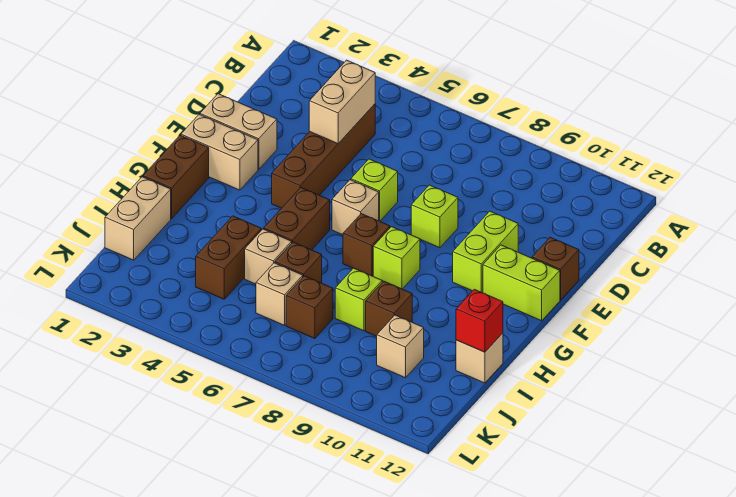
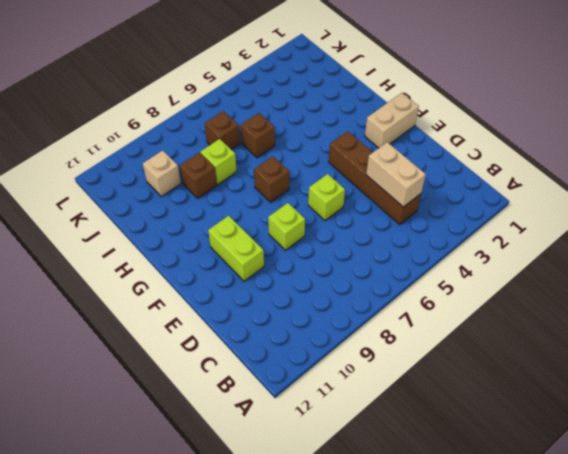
none -> tan brick E1:E2 level 1
none -> brown brick E12 level 1
none -> tan brick F6 level 1

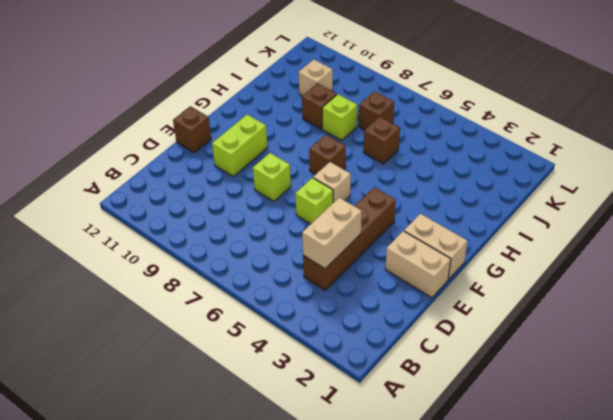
none -> lime brick F11:F12 level 1
none -> brown brick G1:H1 level 1
none -> brown brick G5:H5 level 1

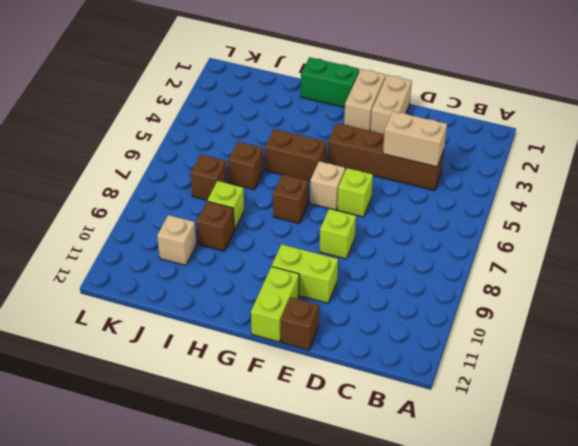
green brick G1:H1 level 1 -> brown brick G1:H1 level 1
none -> lime brick G8 level 1
none -> tan brick I1:J1 level 1
none -> brown brick I4:J4 level 1

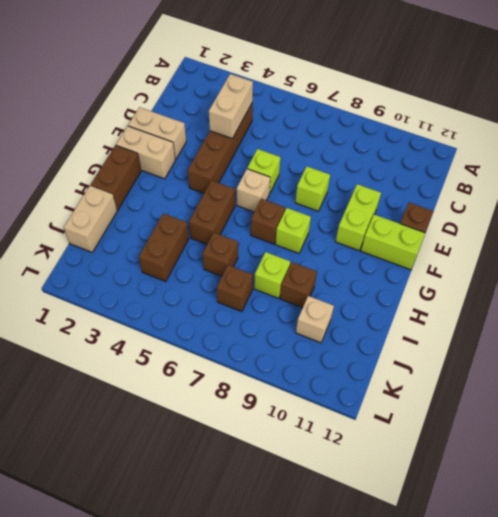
none -> tan brick I5 level 1
none -> tan brick I12 level 1
none -> tan brick J6 level 1

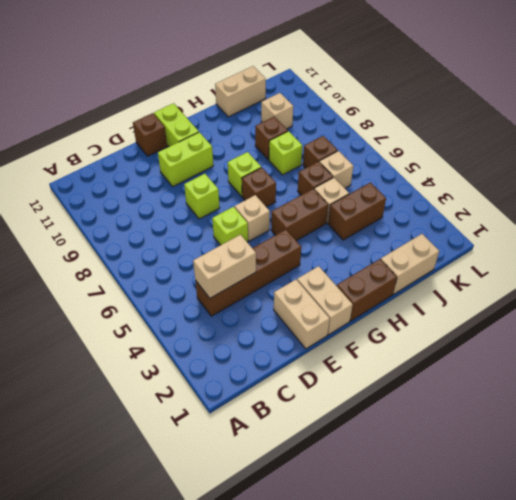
tan brick I12:J12 level 1 -> tan brick I12 level 1
none -> red brick I12 level 2

